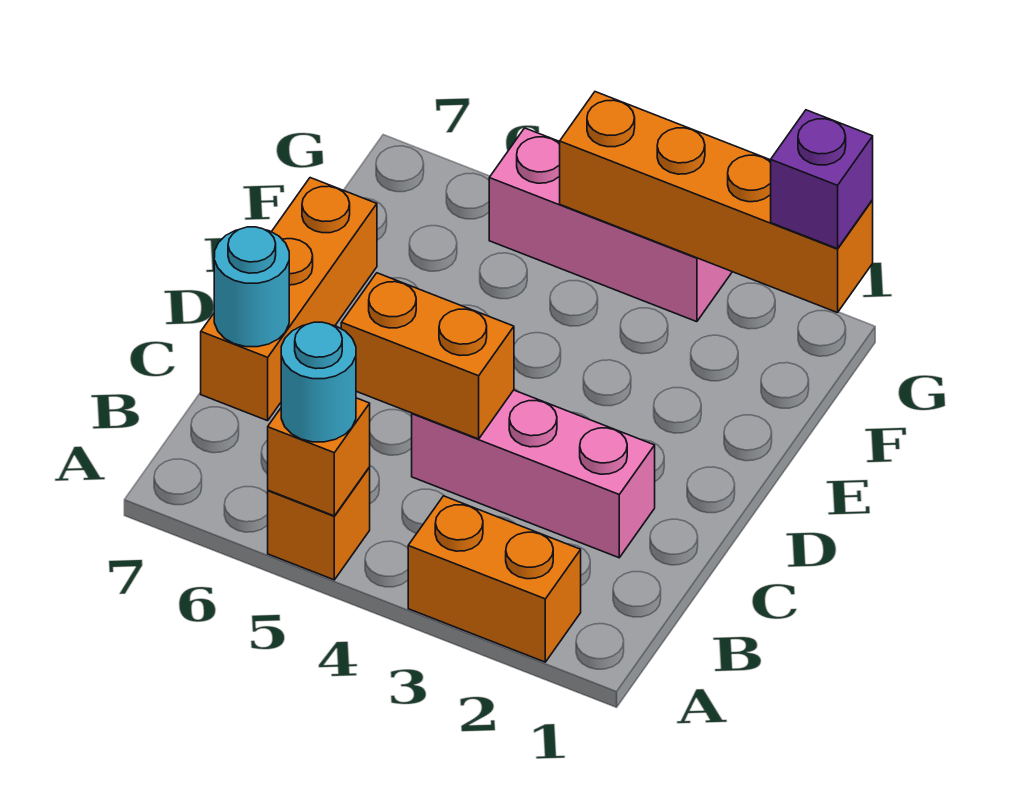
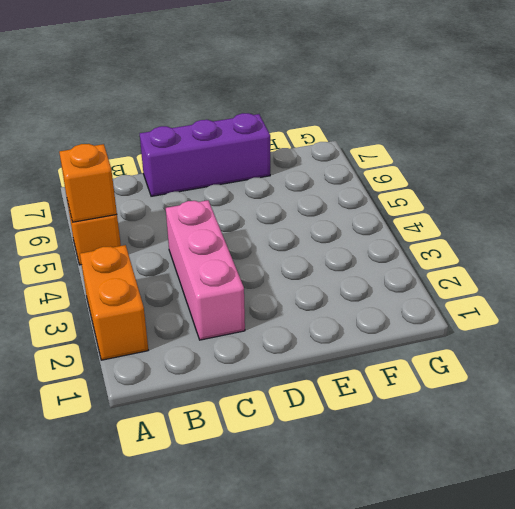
purple brick C7:E7 level 1 -> orange brick C7:E7 level 1
none -> pink brick G3:G5 level 1
none -> orange brick C4:C5 level 2

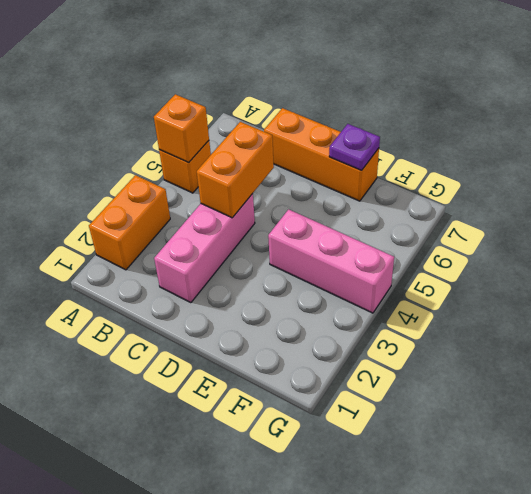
pink brick E4:G4 level 1 -> pink brick G3:G5 level 1
purple plate E7 level 2 -> none
none -> cyan round brick C7 level 2
none -> orange brick G1:G4 level 2

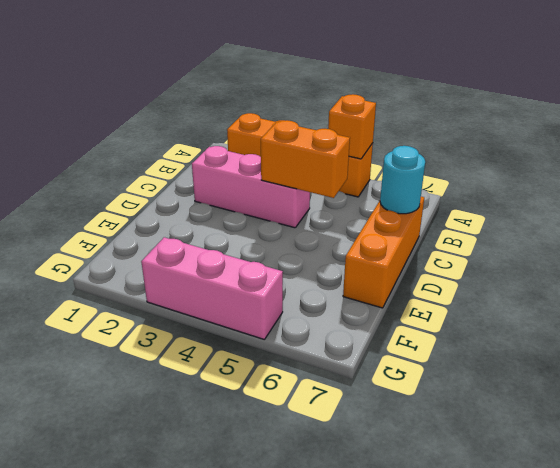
none -> orange brick G1:G4 level 2
none -> cyan round brick A5 level 3

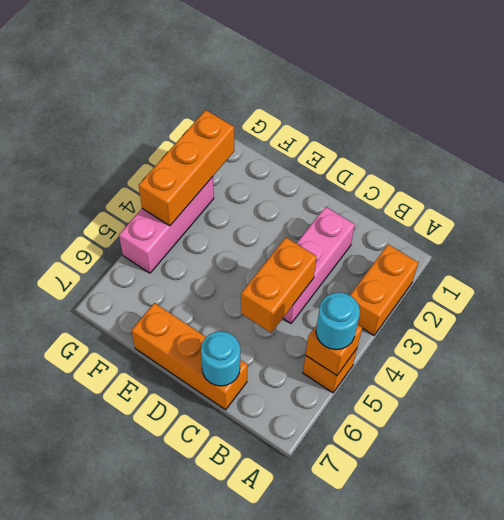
orange brick G2:G4 level 2 -> orange brick G1:G4 level 2
none -> purple brick G1 level 3

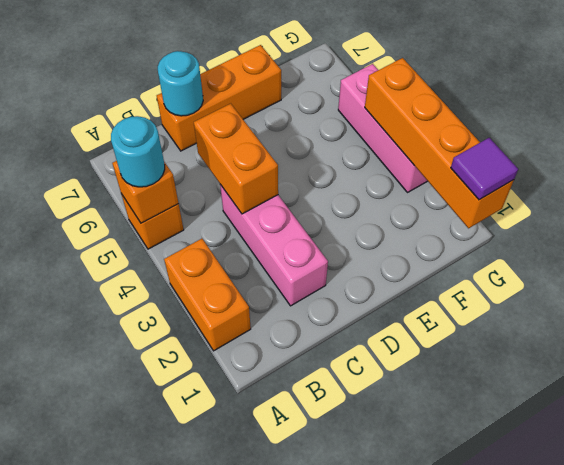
purple tile G1 level 3 -> purple brick G1 level 3

